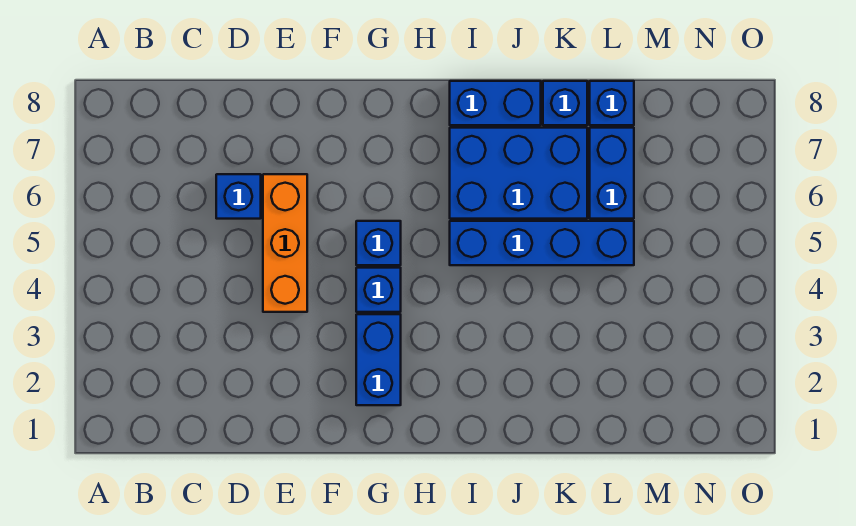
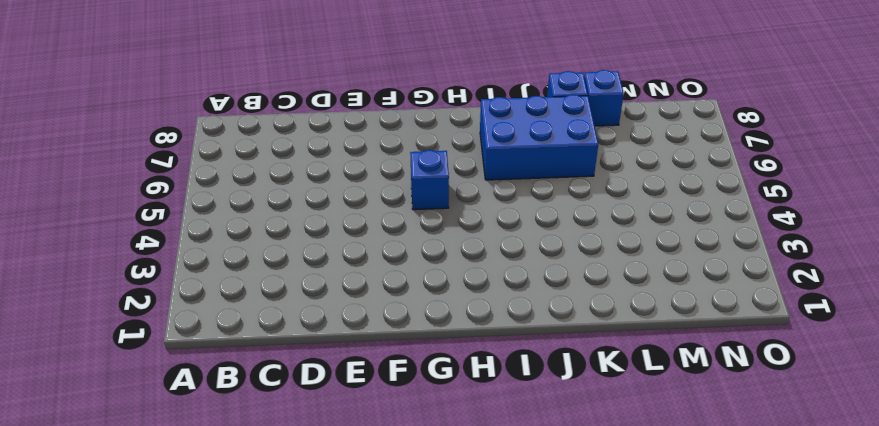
none -> blue brick D6 level 1
none -> orange brick E4:E6 level 1

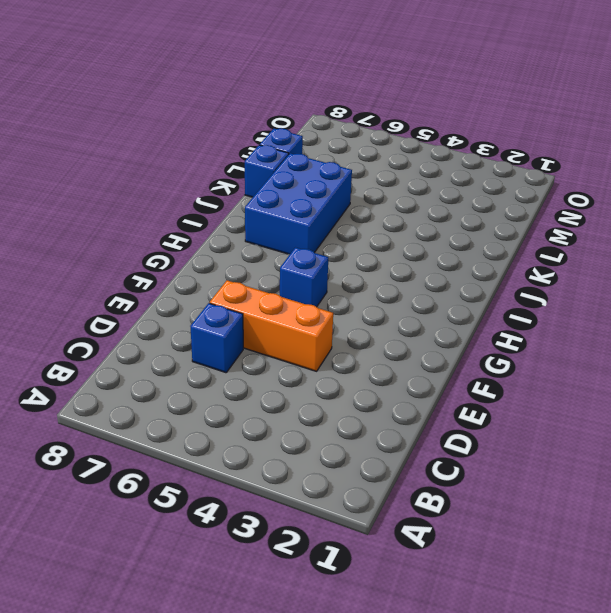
none -> blue brick G2:G3 level 1
none -> blue brick G4 level 1

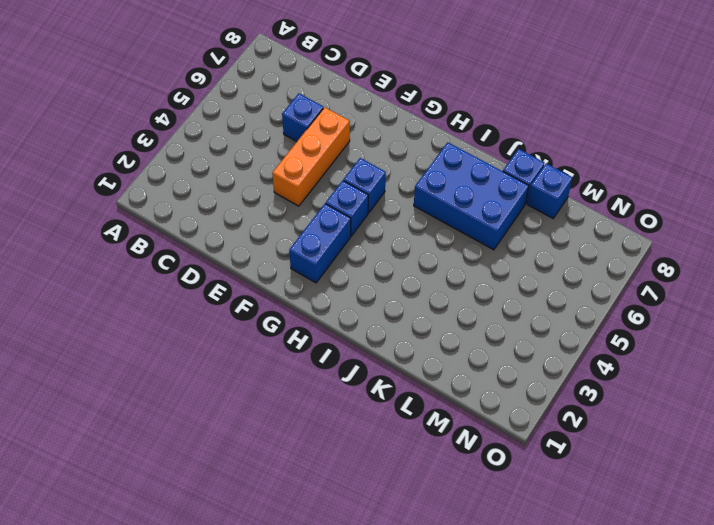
none -> blue brick I5:L5 level 1
none -> blue brick I8:J8 level 1

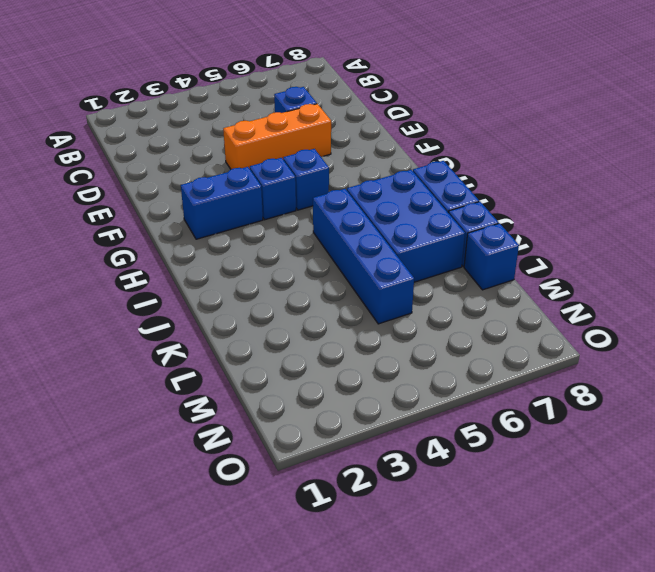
none -> blue brick L6:L7 level 1

